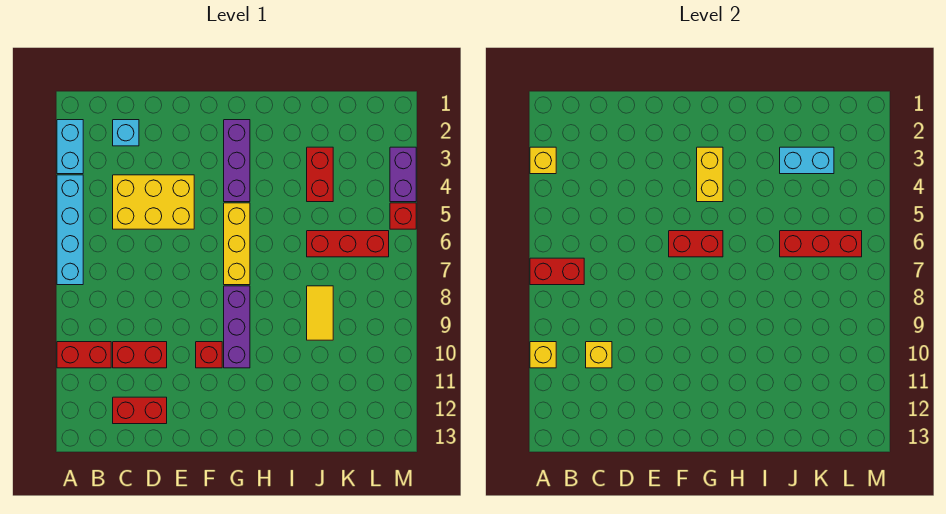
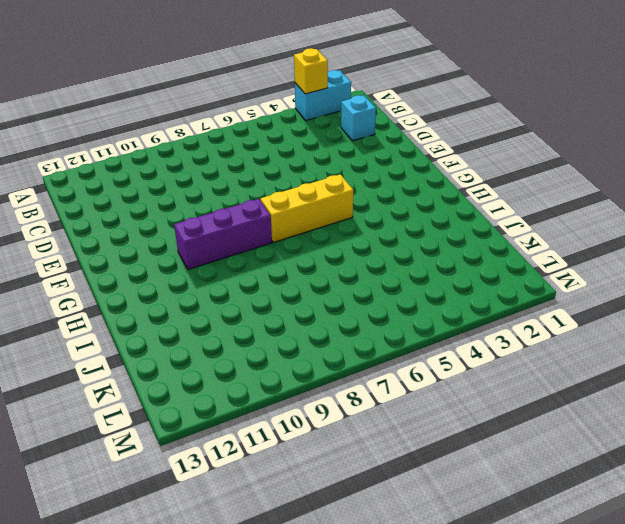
none -> cyan brick A4:A7 level 1
none -> red brick A10:B10 level 1
none -> yellow brick C4:E5 level 1

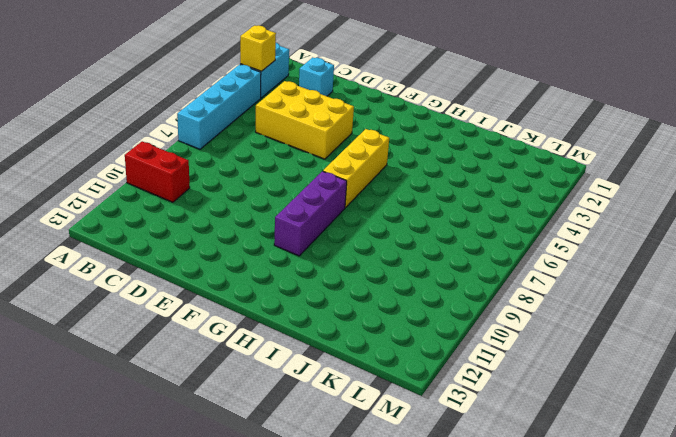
none -> red brick C10:D10 level 1
none -> red brick C12:D12 level 1
none -> red brick F10 level 1

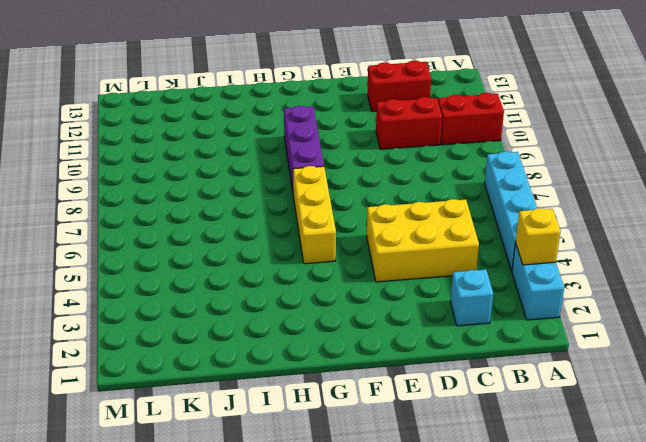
none -> red brick F10 level 1
none -> purple brick G2:G4 level 1
none -> red brick J3:J4 level 1

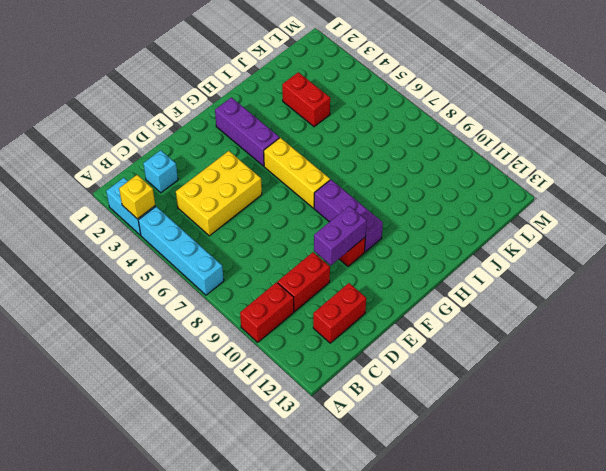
purple brick E10:F10 level 2 -> purple brick M3:M4 level 1
none -> red brick J6:L6 level 1
none -> yellow tile J8:J9 level 1
none -> red brick M5 level 1

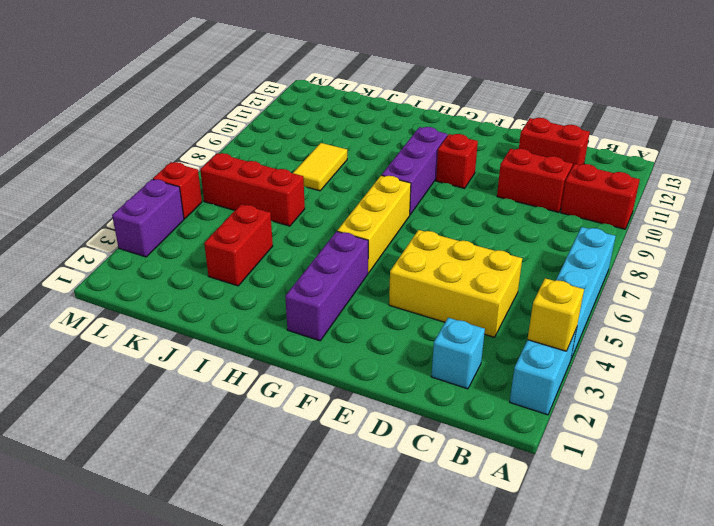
none -> red brick A7:B7 level 2
none -> yellow brick A10 level 2
none -> yellow brick C10 level 2

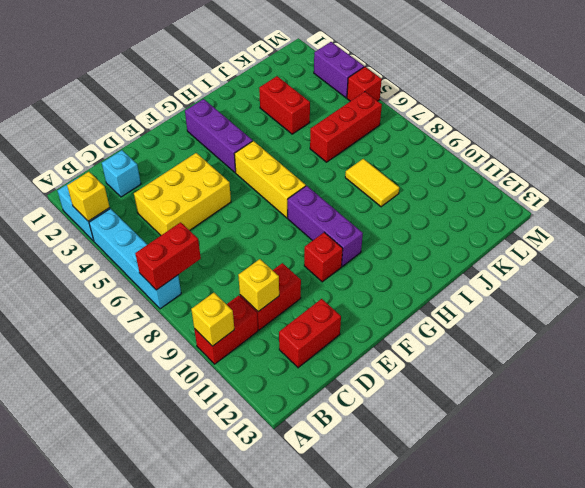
none -> red brick F6:G6 level 2
none -> yellow brick G3:G4 level 2
none -> cyan brick J3:K3 level 2

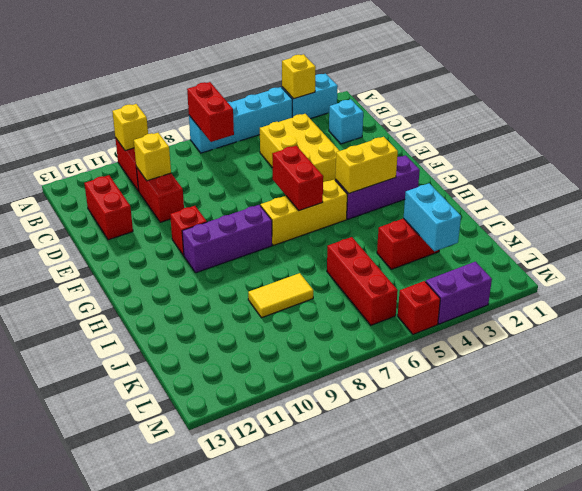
none -> red brick J6:L6 level 2

